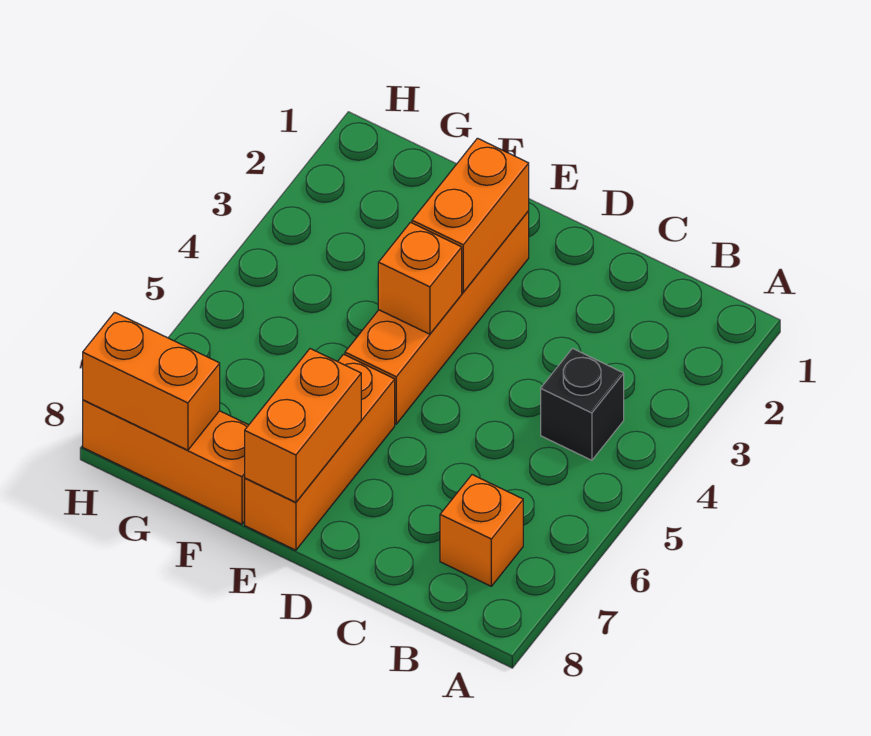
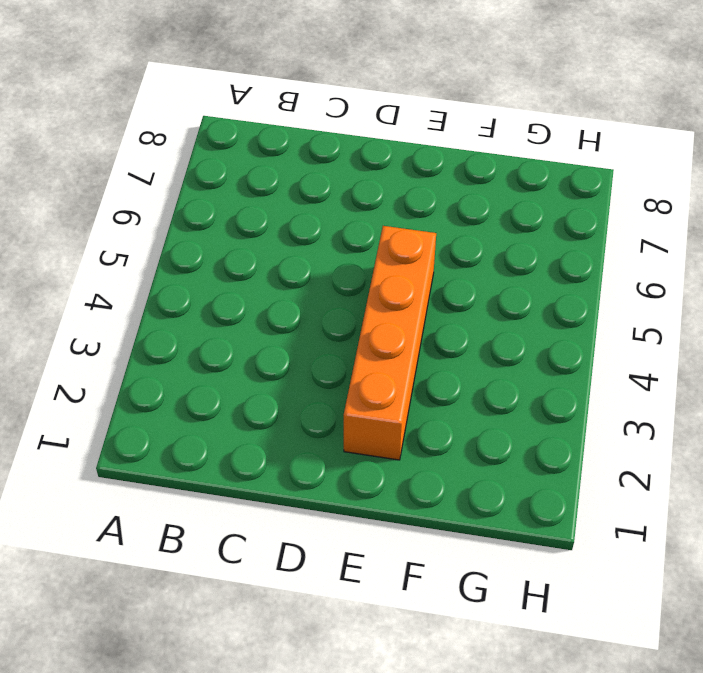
none -> black brick B4 level 1
none -> orange brick B7 level 1

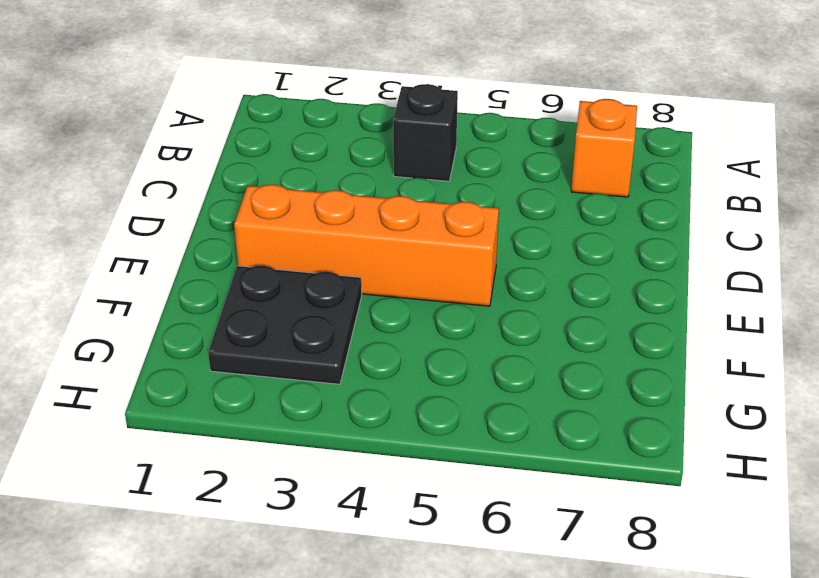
black plate F2:G3 level 1 -> none
none -> orange brick E6:E8 level 1
none -> orange brick F8:H8 level 1

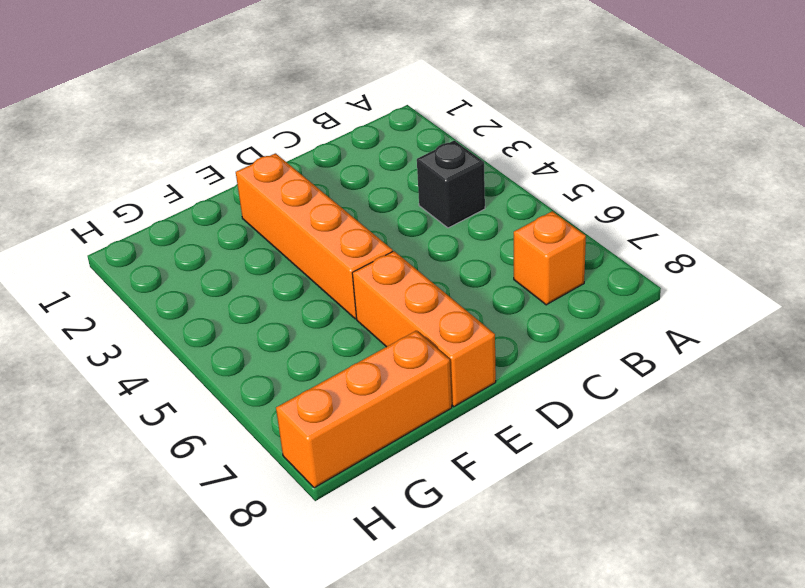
none -> orange brick E2:E3 level 2
none -> orange brick E4 level 2

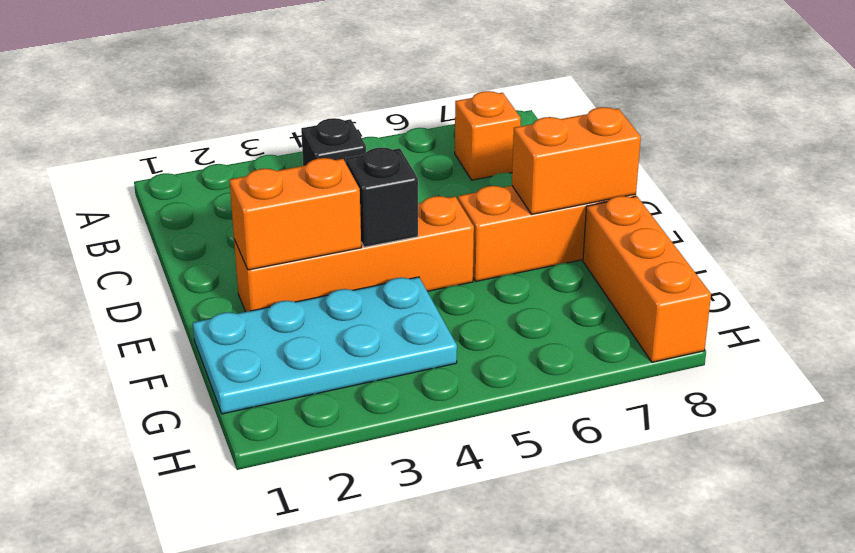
black brick E4 level 2 -> orange brick E4 level 2
cyan plate F1:G4 level 1 -> none
none -> orange brick G8:H8 level 2

